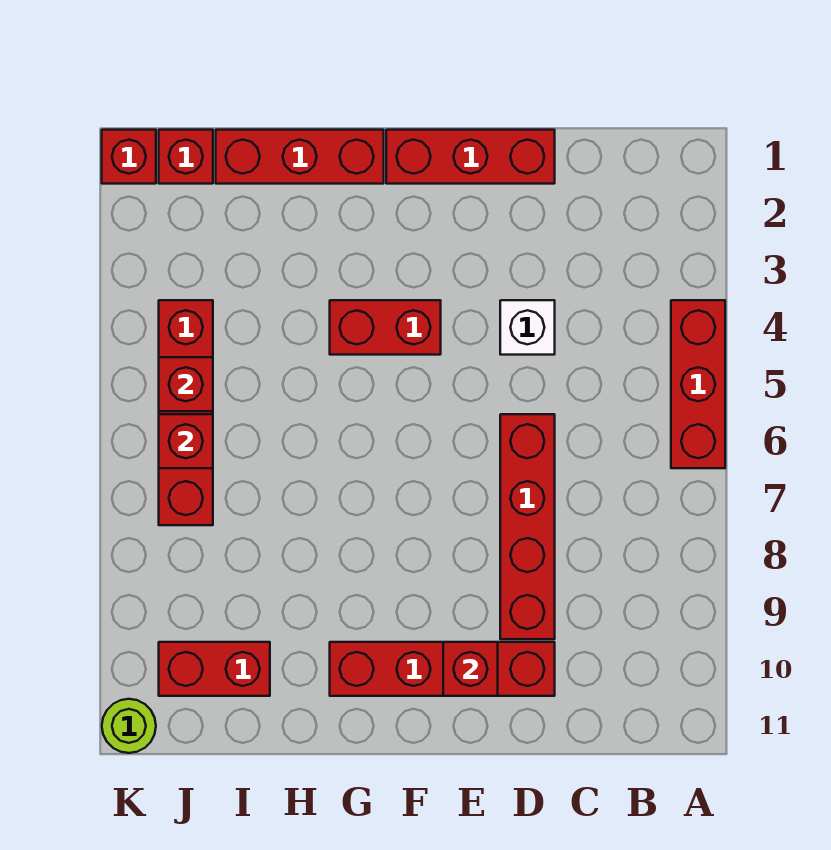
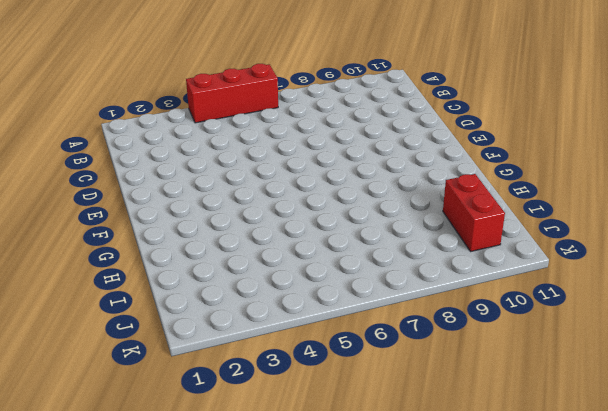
none -> red brick D1:F1 level 1
none -> white brick D4 level 1
none -> red brick D6:D9 level 1

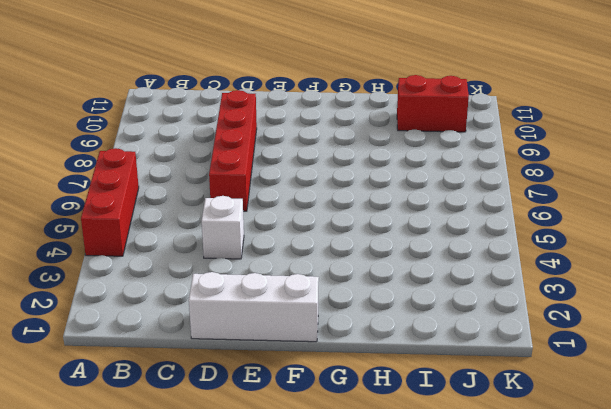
white brick D1:F1 level 1 -> red brick D1:F1 level 1
none -> red brick D10:G10 level 1
none -> red brick F4:G4 level 1
none -> red brick G1:I1 level 1

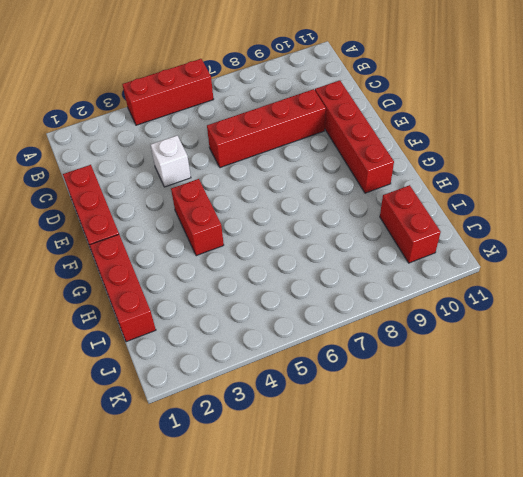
none -> red brick J1 level 1
none -> red brick J4:J7 level 1
none -> red brick K1 level 1

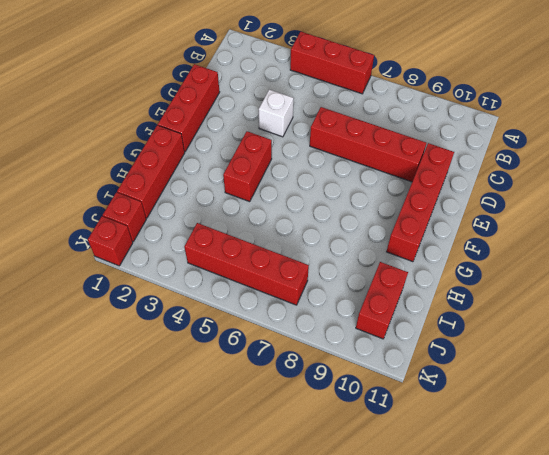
none -> lime round brick K11 level 1
none -> red brick E10 level 2
none -> red brick J5 level 2

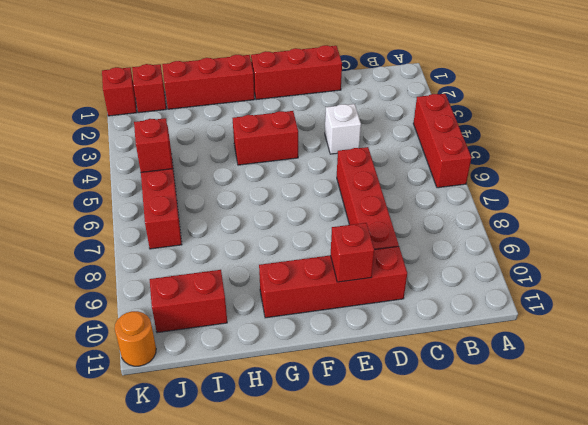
orange round brick K11 level 1 -> lime round brick K11 level 1
none -> red brick J6 level 2

